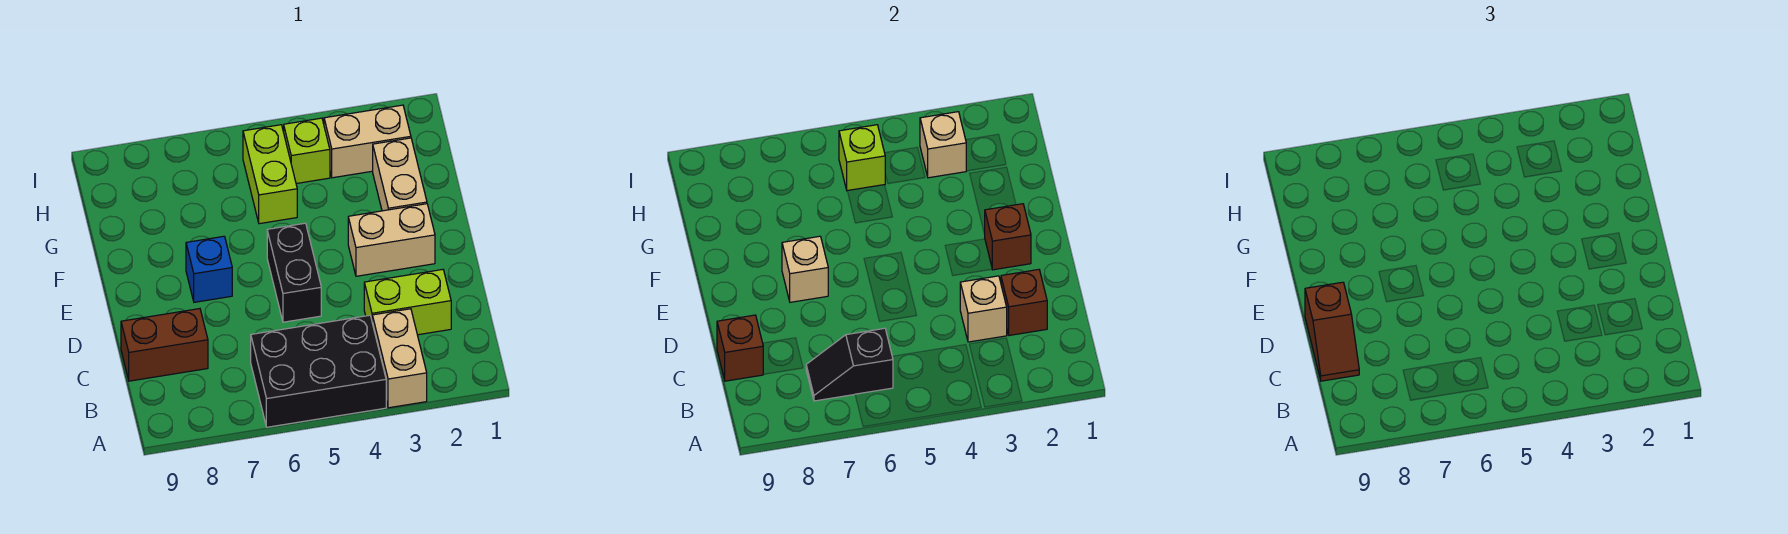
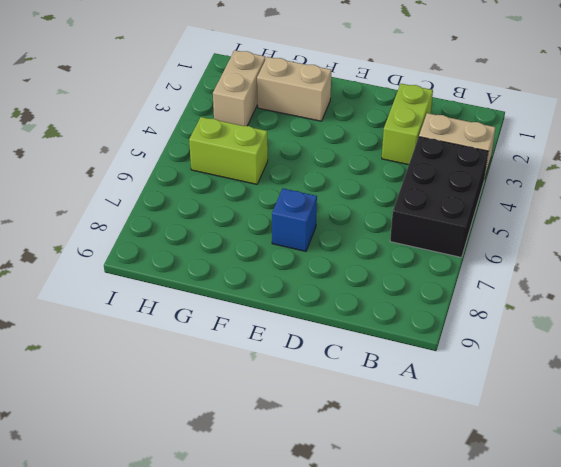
none -> brown brick C8:C9 level 1
none -> black brick D5:E5 level 1
none -> tan brick E2:E3 level 1

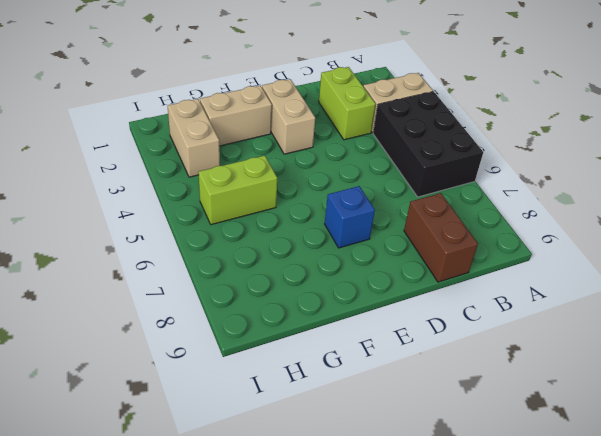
none -> black brick D5:E5 level 1
none -> lime brick H4 level 1
none -> black slope B6:B7 level 2 top 6

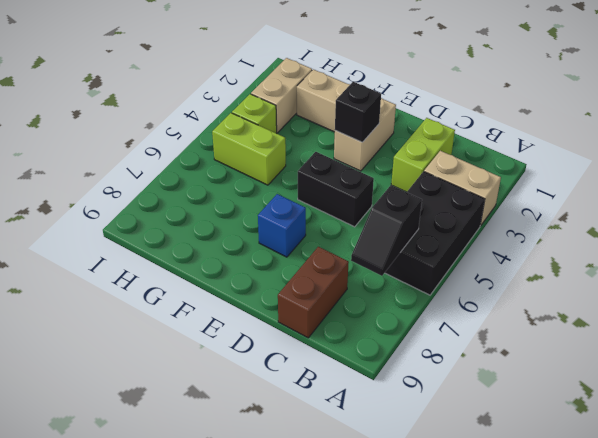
black brick E3 level 2 -> none
none -> brown brick C2 level 2
none -> tan brick C3 level 2
none -> brown brick C9 level 2

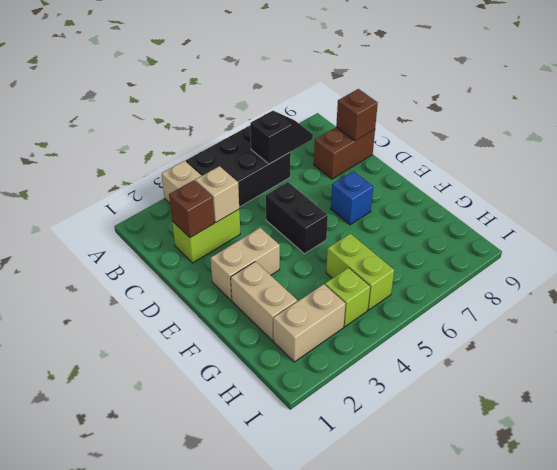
none -> brown brick E2 level 2
none -> tan brick E7 level 2
none -> tan brick H3 level 2

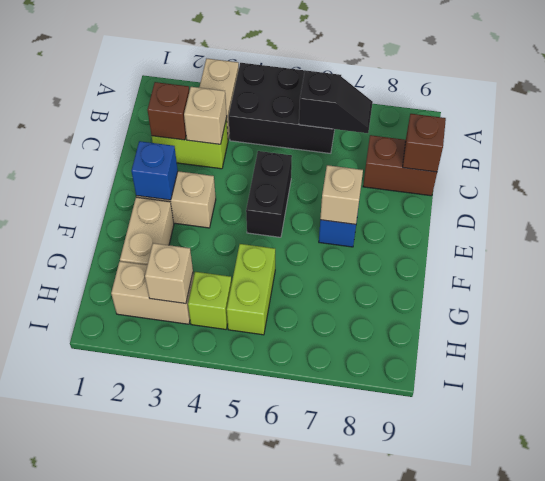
blue brick E2 level 2 -> brown brick E2 level 2
none -> lime brick H5 level 2
none -> brown slope C9:D9 level 3 top D

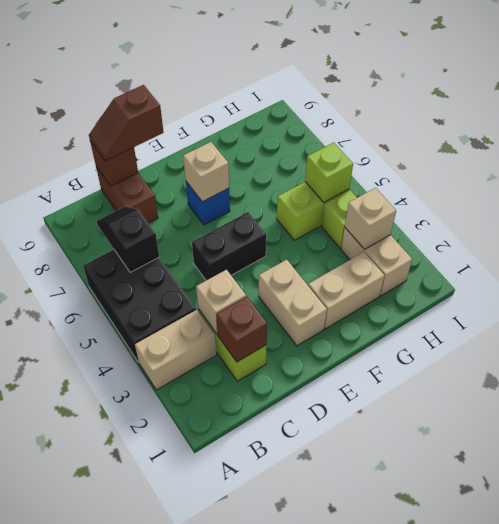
none -> brown brick E2 level 2

